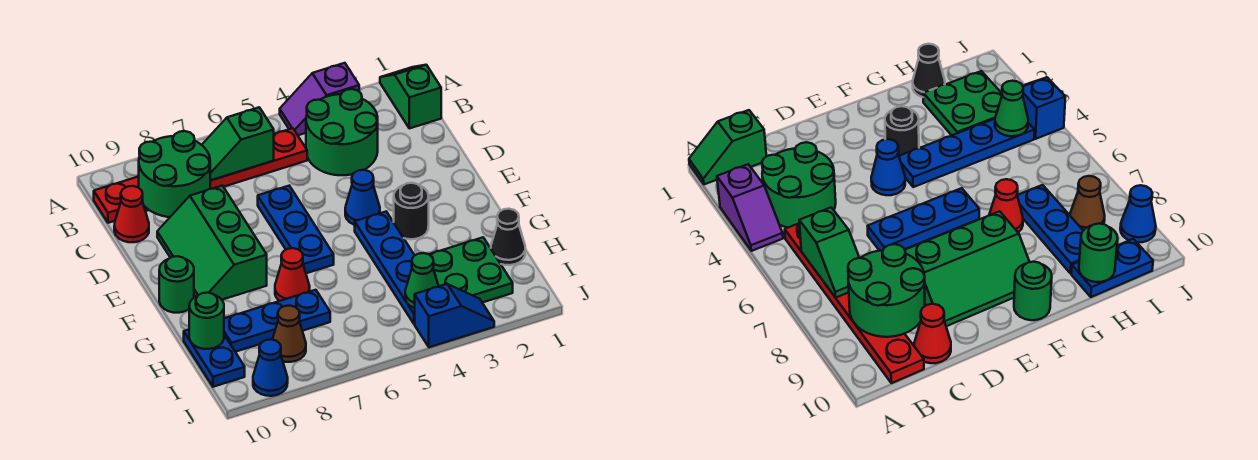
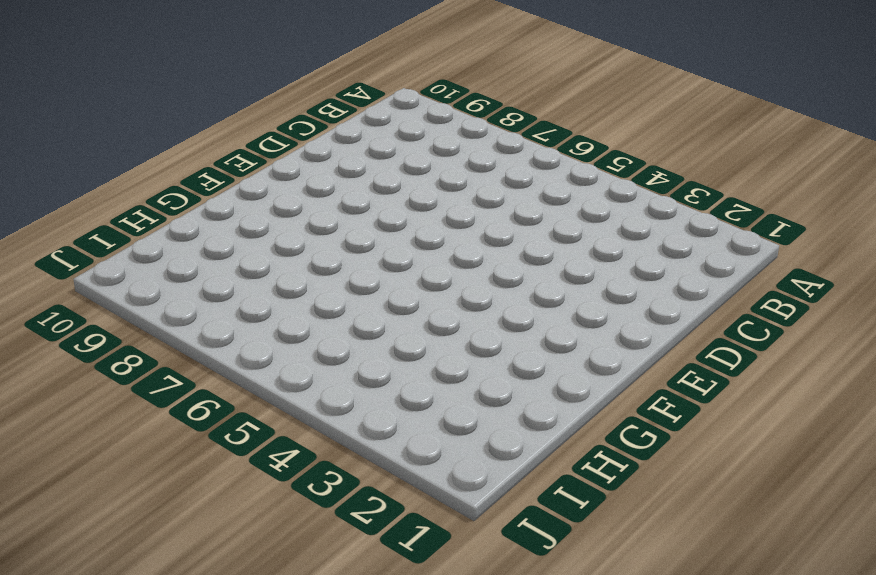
none -> green slope A1:B1 level 1 top B
none -> purple slope A3:A4 level 1 top 3
none -> green round brick B3:C4 level 1

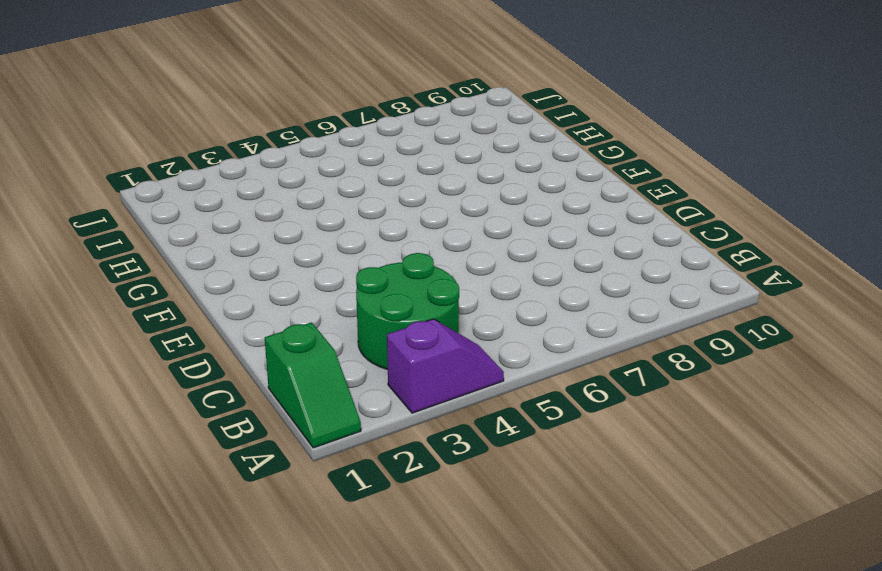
none -> red plate B5:B10 level 1
none -> red cone C10 level 1
none -> blue plate D6:F6 level 1

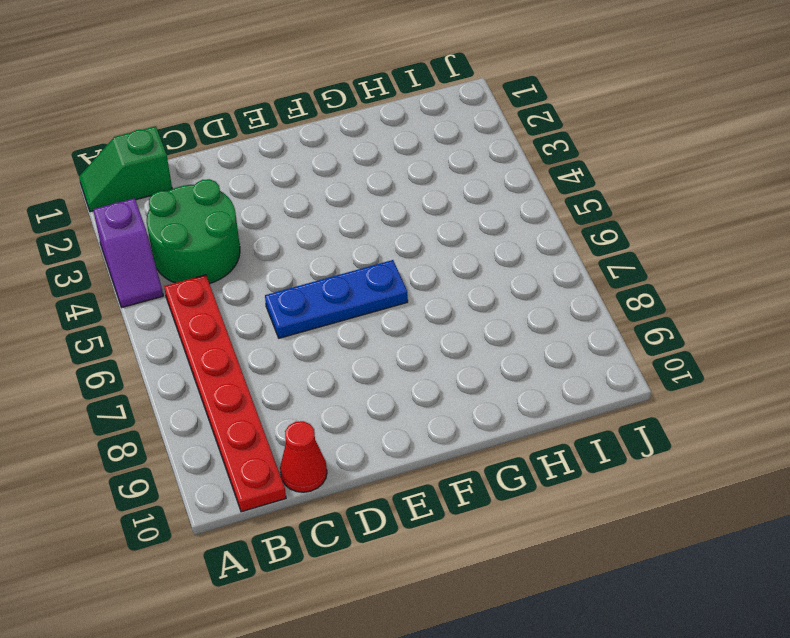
none -> green slope D8:F9 level 1 top 8
none -> blue cone E4 level 1
none -> black round brick F3 level 1

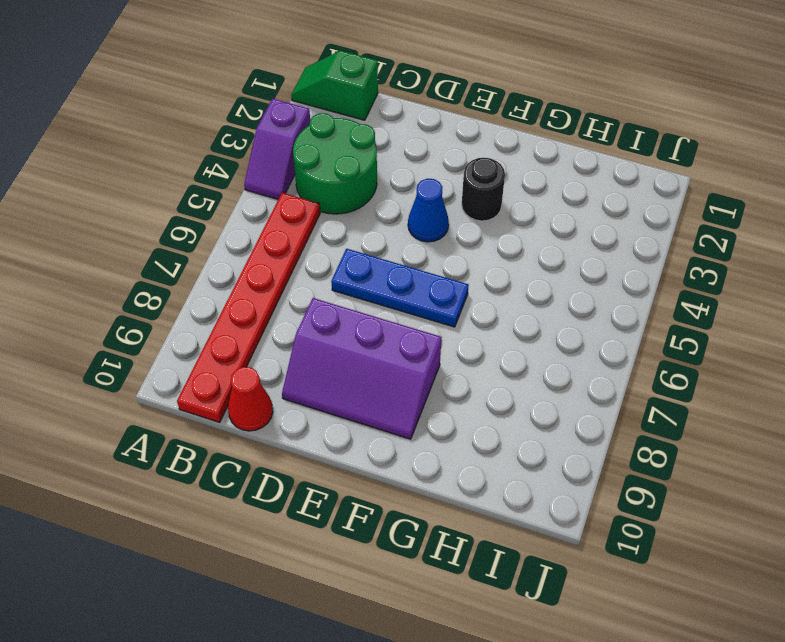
purple slope D8:F9 level 1 top 8 -> green slope D8:F9 level 1 top 8
none -> blue plate F4:I4 level 1
none -> green round brick F10 level 1
none -> red cone G7 level 1

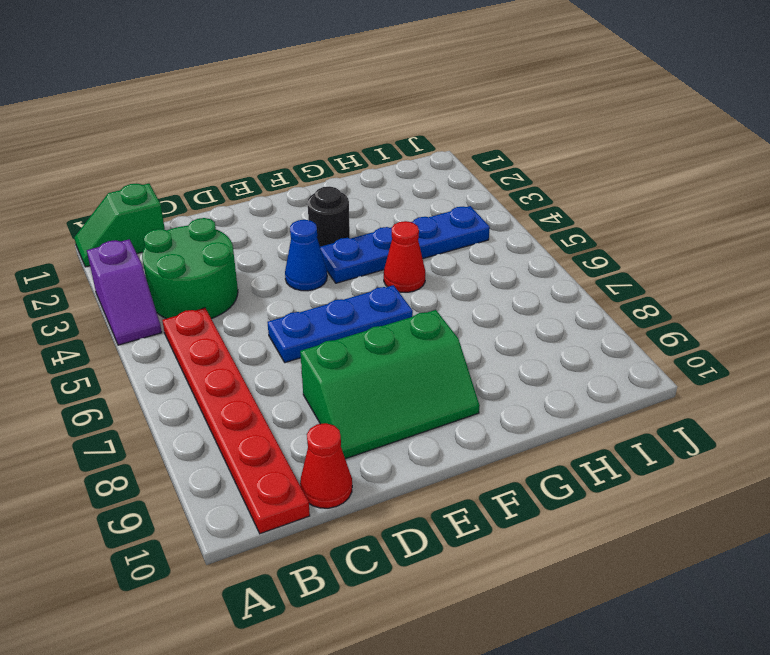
red cone G5 level 1 -> red cone G7 level 1
none -> green round brick F10 level 1
none -> black cone H1 level 1
none -> green plate H2:I3 level 1

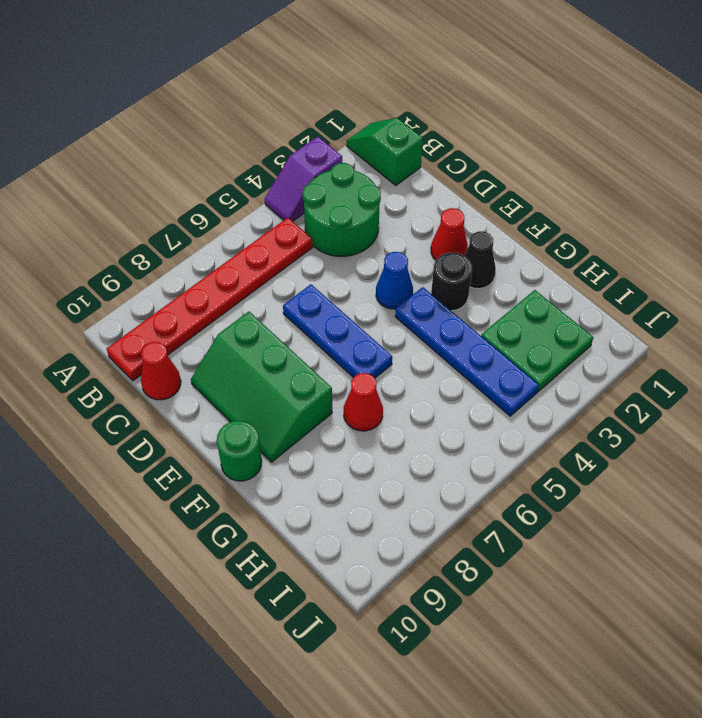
red cone E2 level 1 -> none
black cone F2 level 1 -> black cone H1 level 1
none -> blue plate H7:H9 level 1
none -> blue plate H10:I10 level 1
none -> brown cone I8 level 1

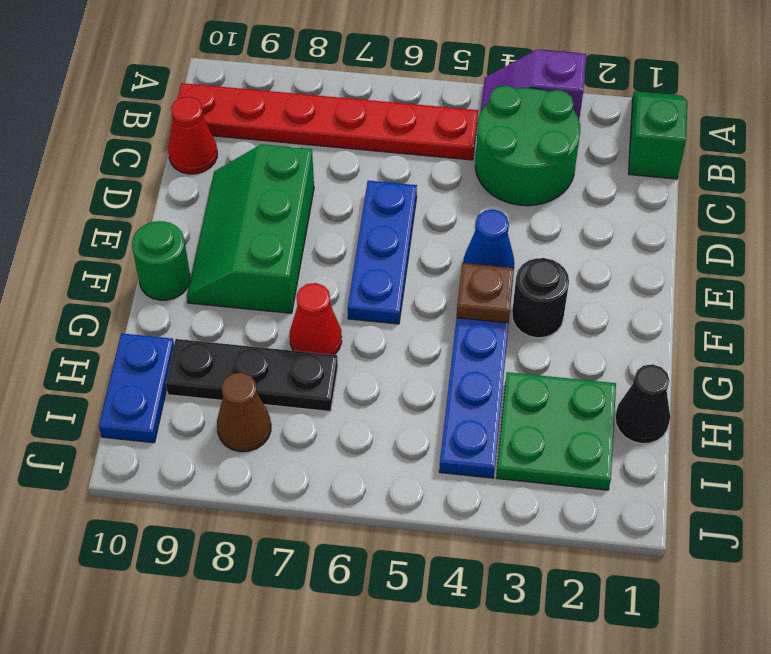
brown plate F4 level 2 -> none
black plate H7:H9 level 1 -> blue plate H7:H9 level 1
none -> blue slope J3:J4 level 1 top 4
none -> blue cone J9 level 1
none -> green slope B6:B7 level 2 top 6

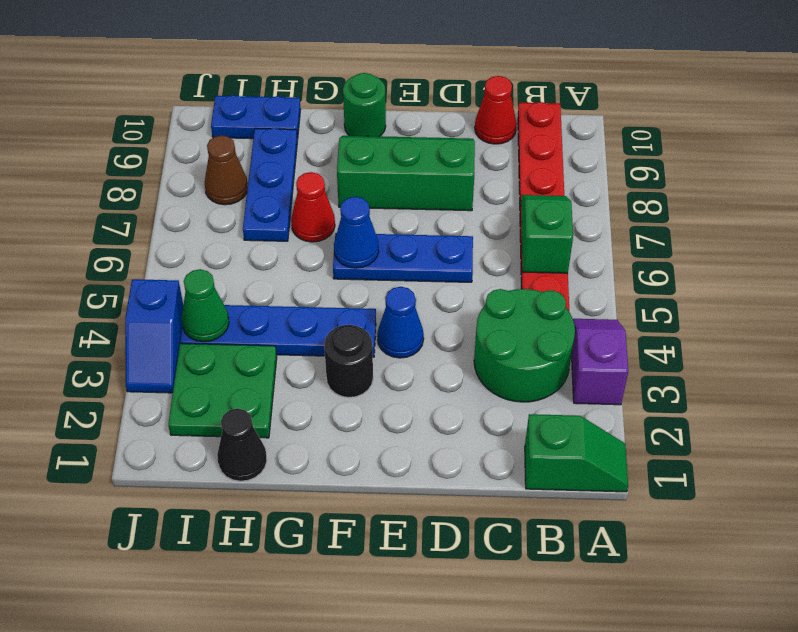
blue cone F6 level 2 -> blue cone J9 level 1
none -> green round brick B8:C9 level 2
none -> green round brick H10 level 2

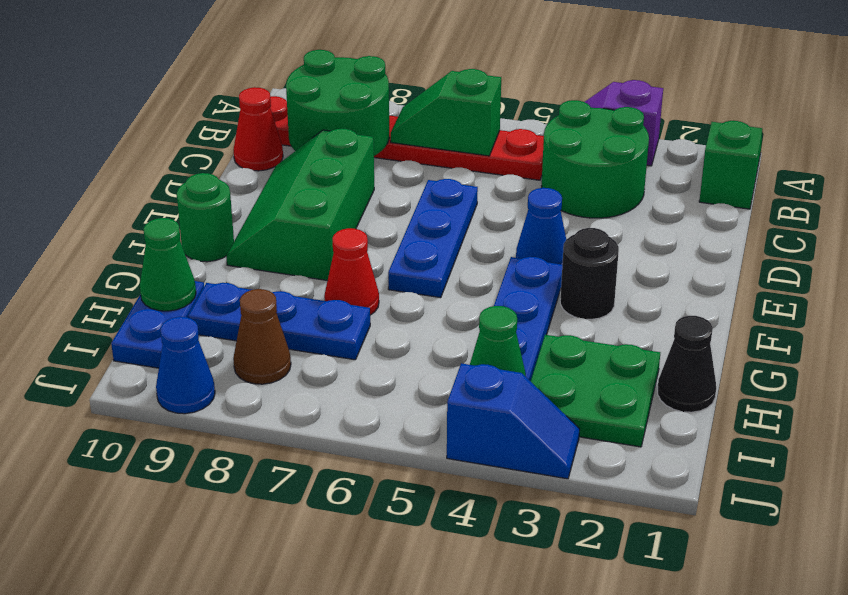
green cone H10 level 2 -> green round brick H10 level 2

